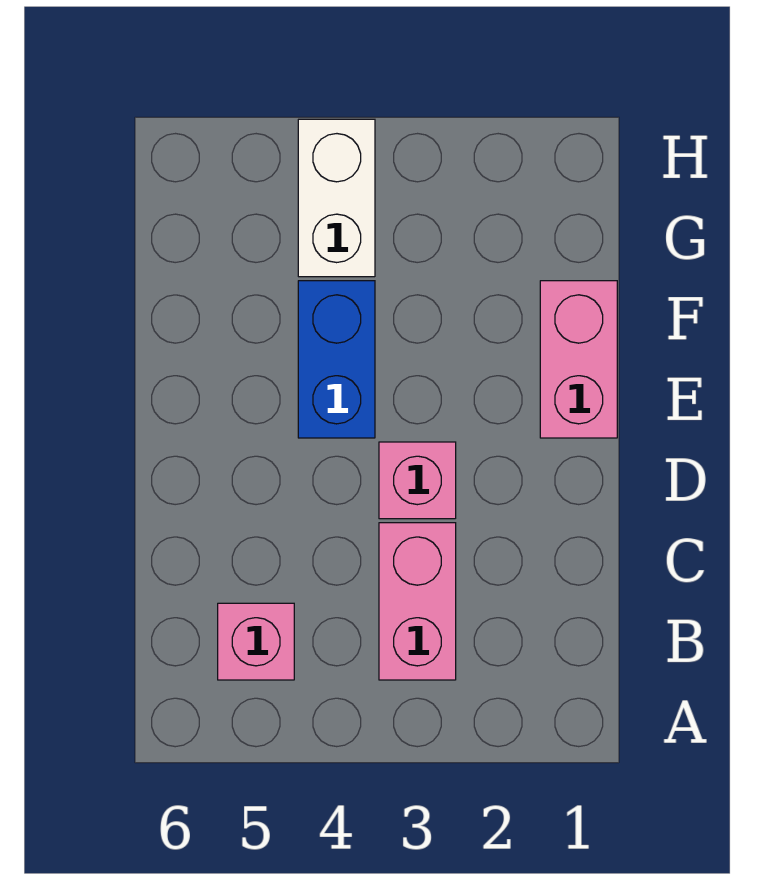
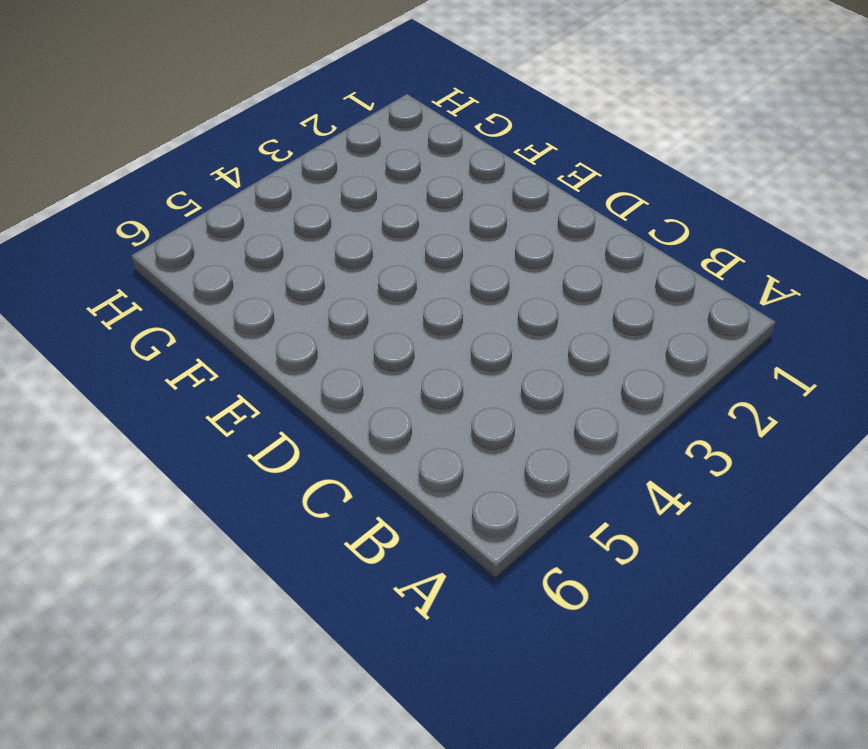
none -> pink brick B3:C3 level 1
none -> pink brick B5 level 1

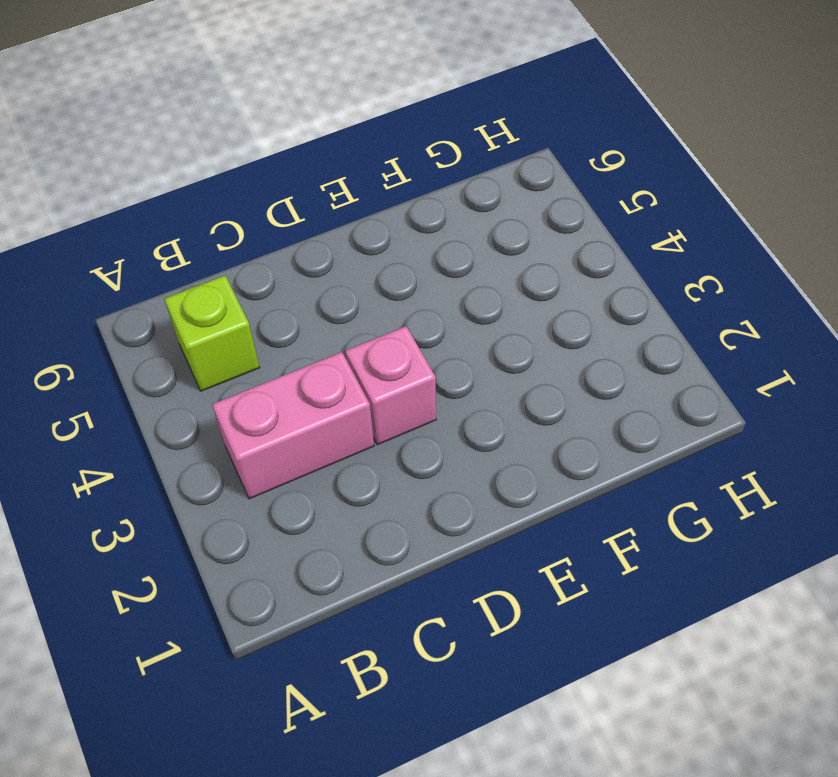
lime brick B5 level 1 -> pink brick B5 level 1
none -> pink brick E1:F1 level 1
none -> blue brick E4:F4 level 1

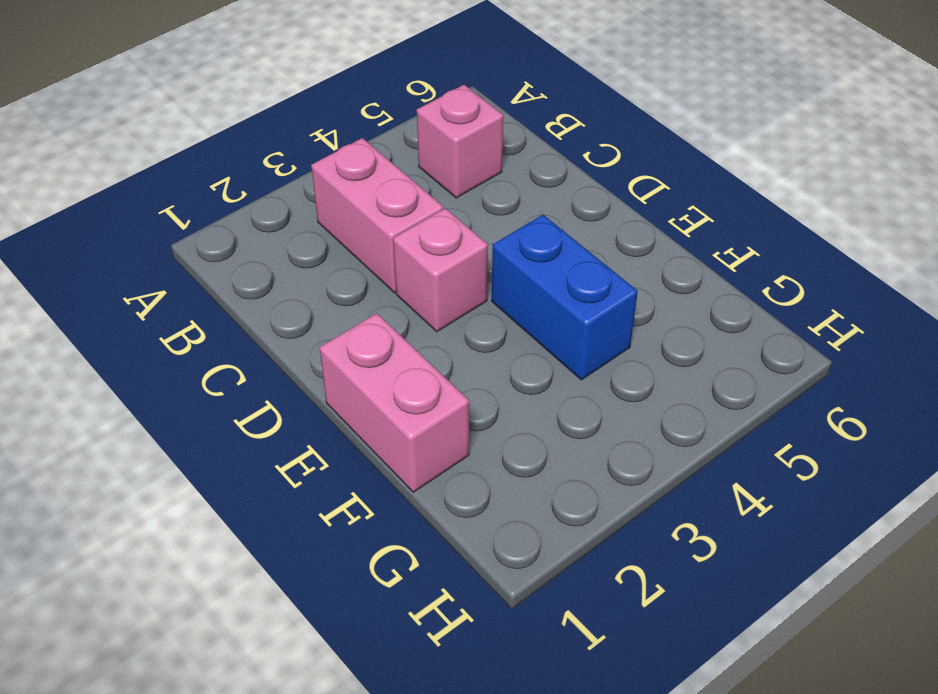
none -> white brick G4:H4 level 1

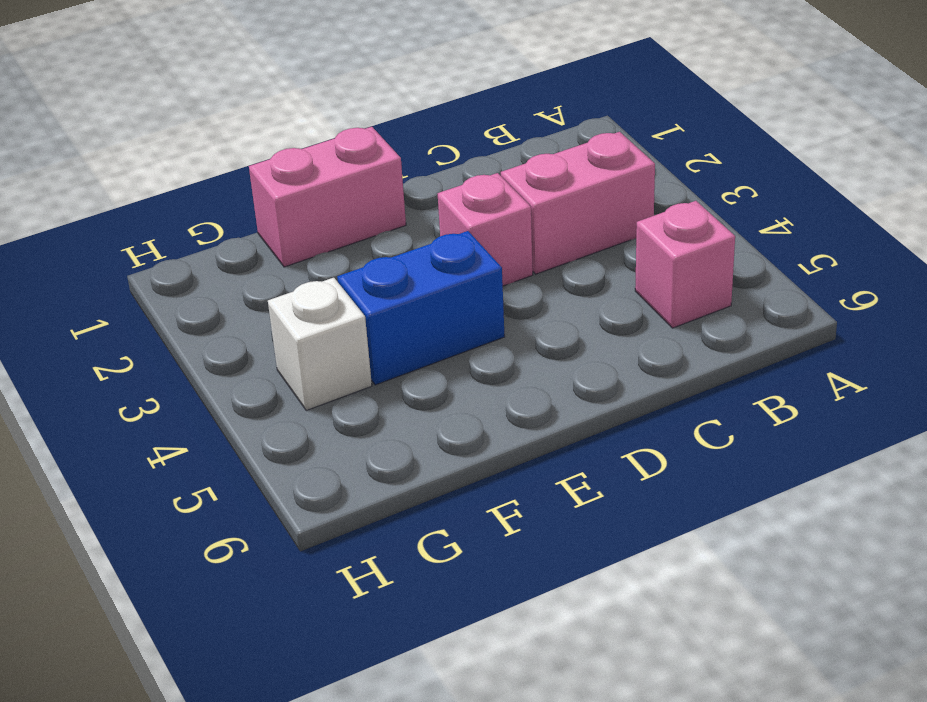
white brick G4 level 1 -> white brick G4:H4 level 1

